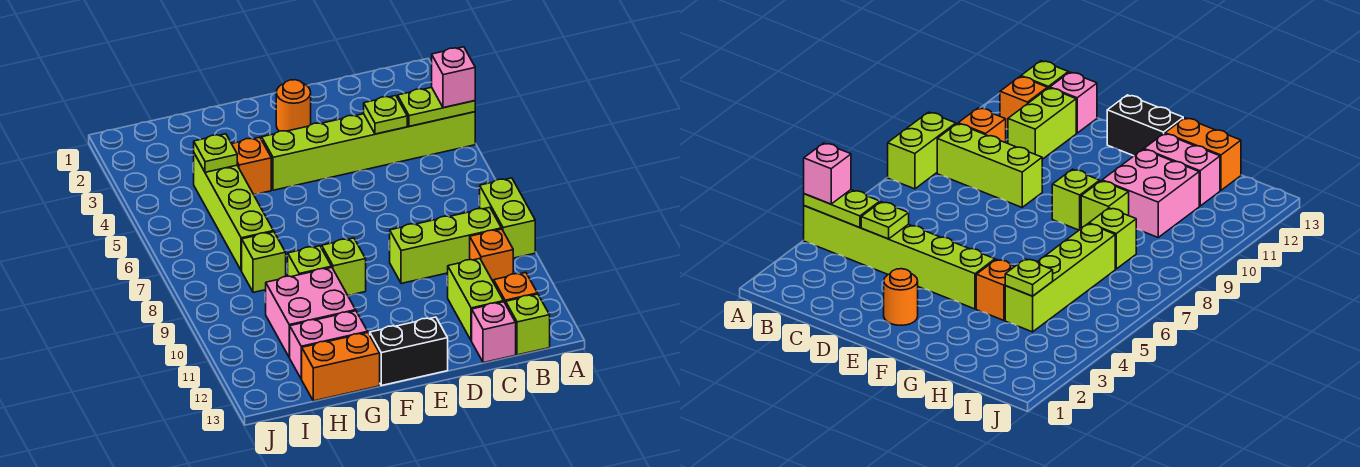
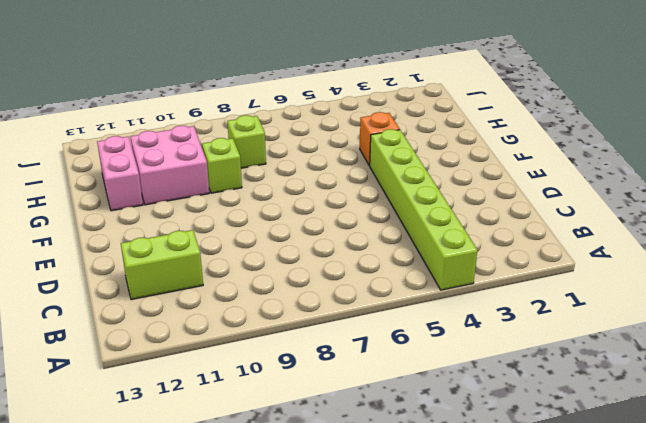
none -> lime brick A8:A9 level 1
none -> lime brick B9:D9 level 1
none -> orange brick B10 level 1

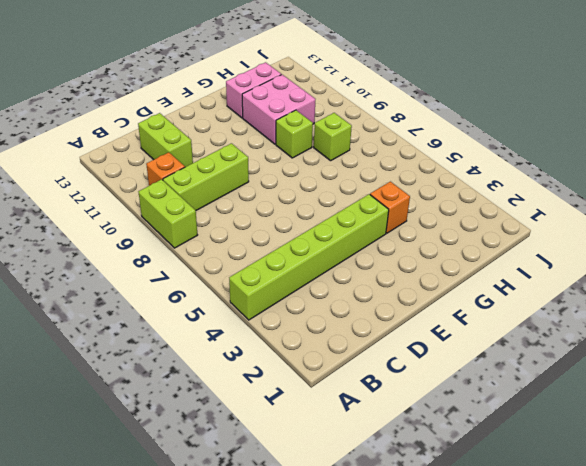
none -> orange brick B12 level 1
none -> lime brick B13 level 1
none -> pink brick C13 level 1

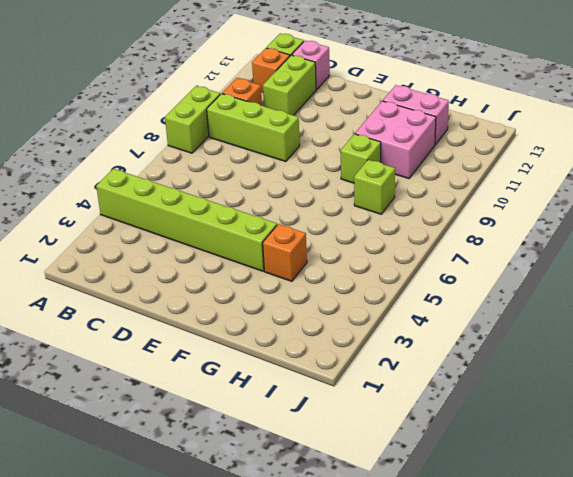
none -> orange round brick E2 level 1
none -> black brick E13:F13 level 1
none -> lime brick F9 level 1

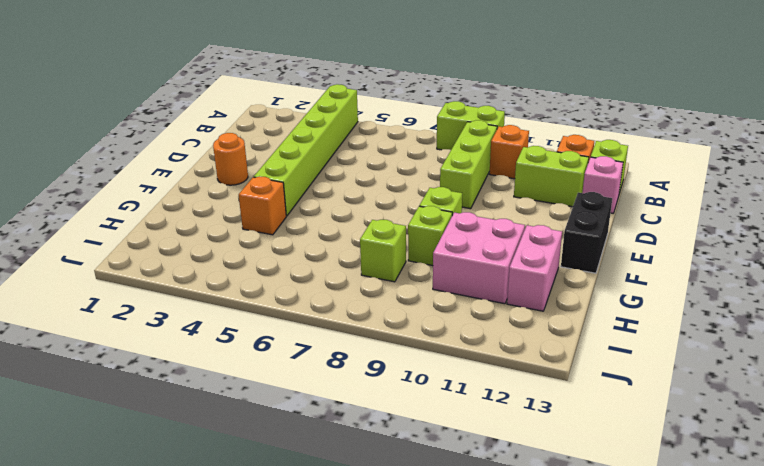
none -> orange brick G13:H13 level 1
none -> lime brick H4:H7 level 1
none -> lime plate A4:B4 level 2

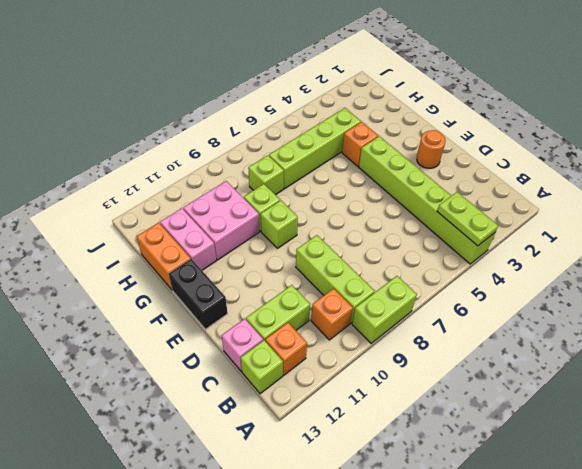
none -> lime plate C4 level 2
none -> lime plate H4 level 2
none -> pink brick A4 level 3

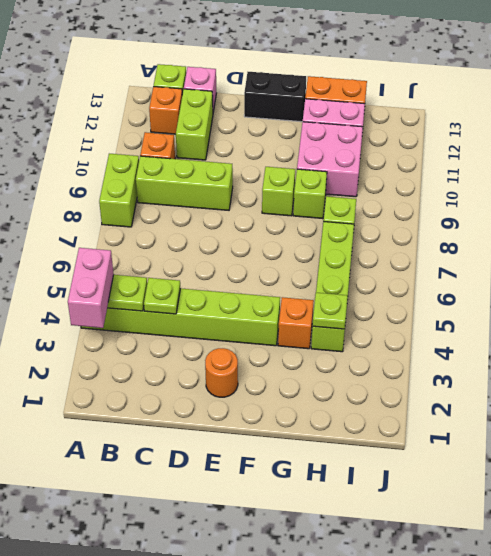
pink brick A3:A4 level 3 -> pink brick A4 level 3

